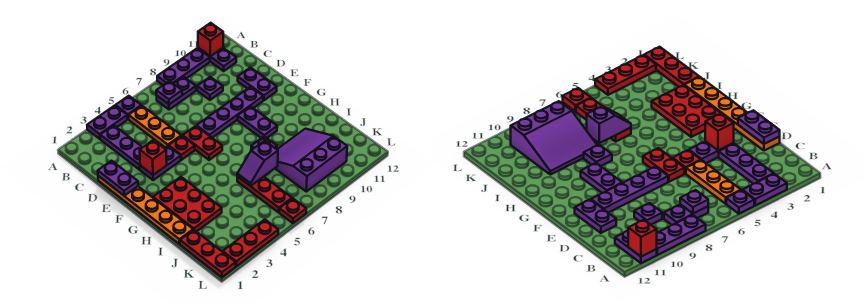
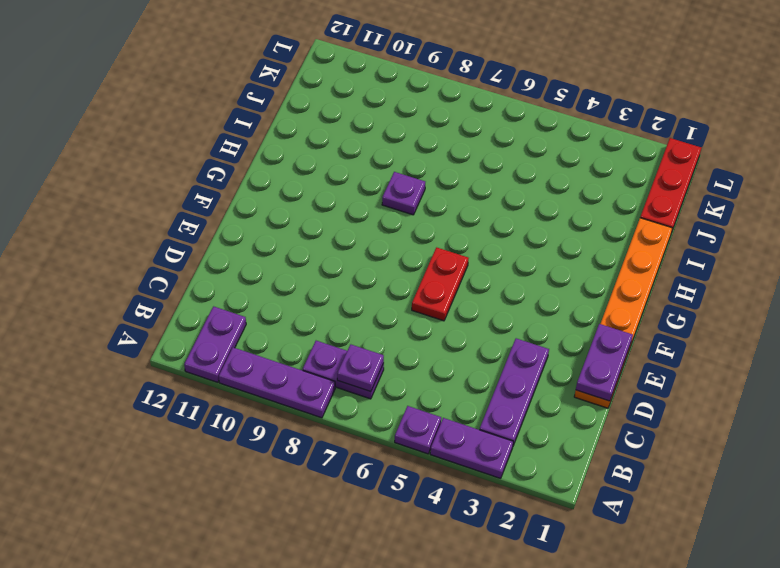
none -> orange plate B5:D5 level 1
none -> purple plate C9 level 1
none -> purple plate D11:E11 level 1

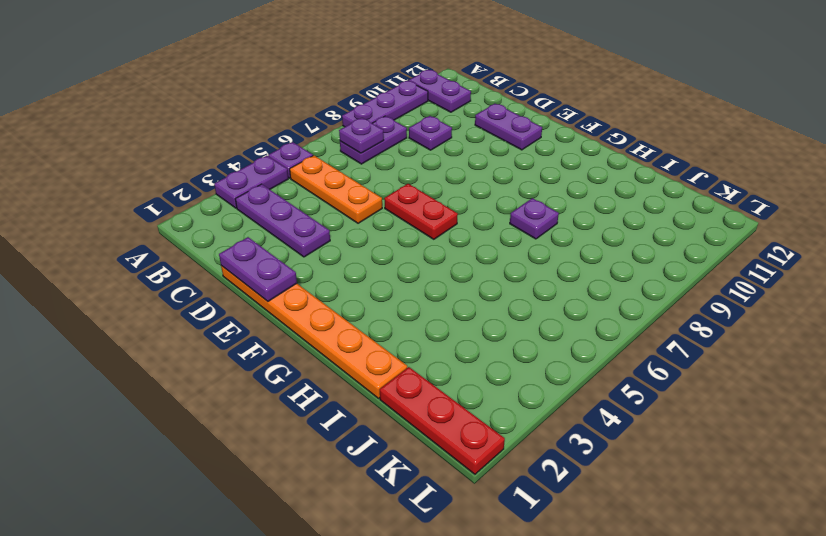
none -> purple plate E3:E4 level 1
none -> red plate E5 level 1
none -> purple plate E7:E10 level 1

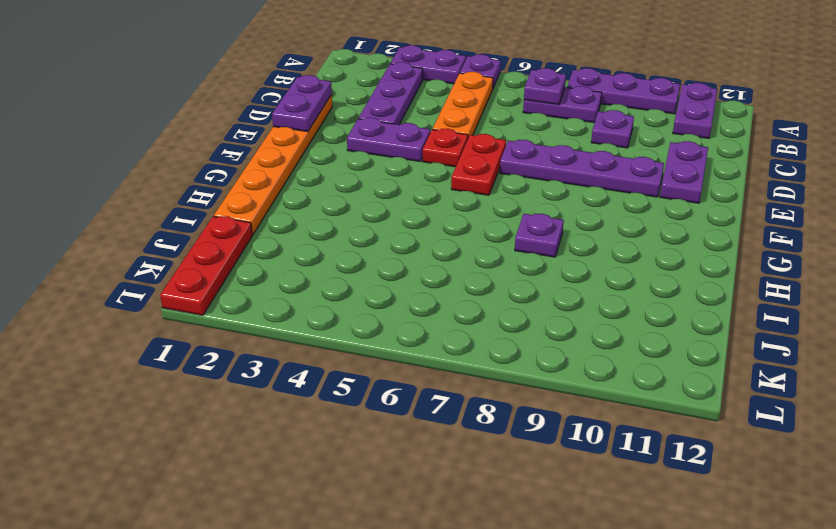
none -> purple plate F9:G9 level 1
none -> red plate G2:I3 level 1
none -> red plate I6:K6 level 1

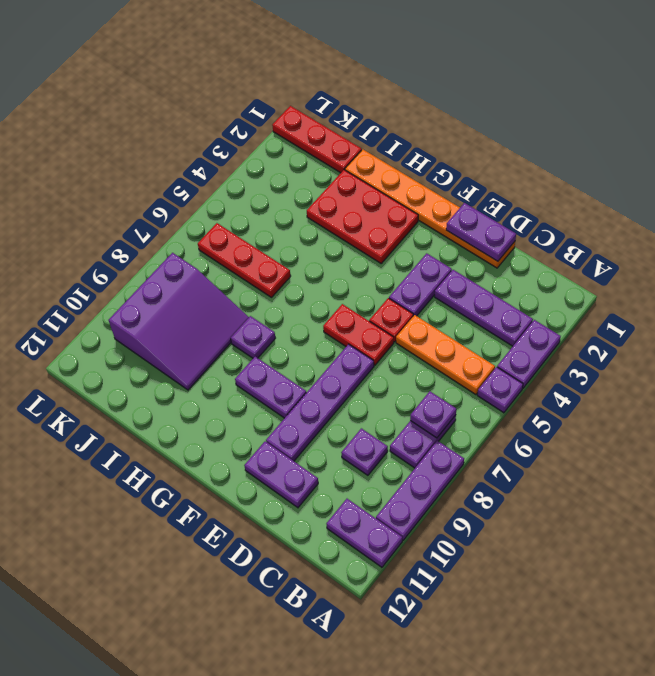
none -> red plate L2:L4 level 1
none -> red plate L6 level 1
none -> red brick A11 level 2

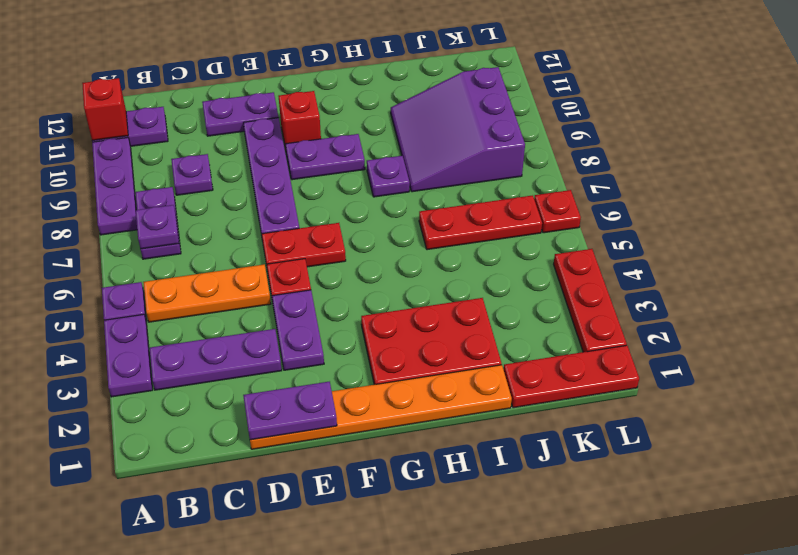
red brick F10 level 1 -> red brick E3 level 2
none -> purple slope I6:I7 level 2 top 7

